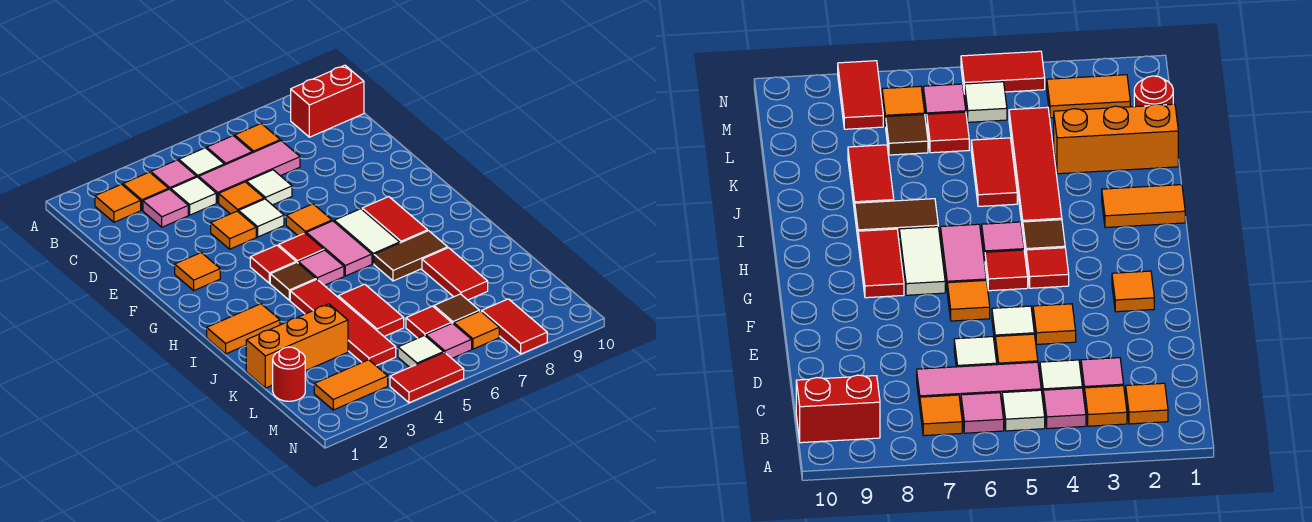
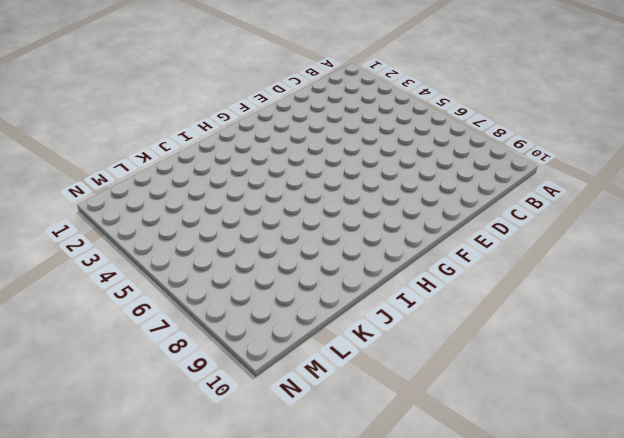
none -> orange tile B2 level 1
none -> orange tile B3 level 1
none -> pink tile B4 level 1
none -> white tile B5 level 1

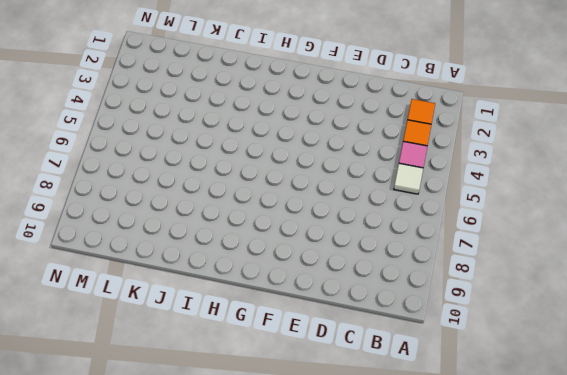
none -> pink tile B6 level 1
none -> orange tile B7 level 1
none -> red brick B9:B10 level 1
none -> pink tile C3 level 1

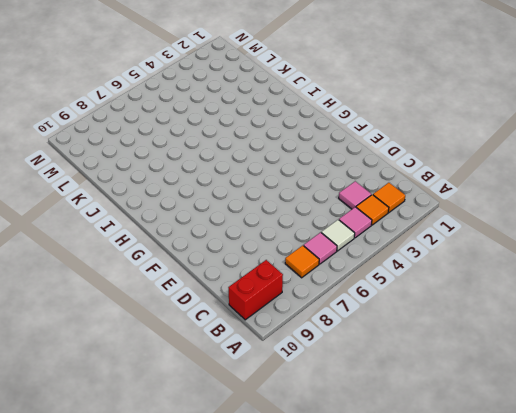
none -> white tile C4 level 1
none -> pink tile C5:C7 level 1
none -> orange tile D5 level 1
none -> white tile D6 level 1

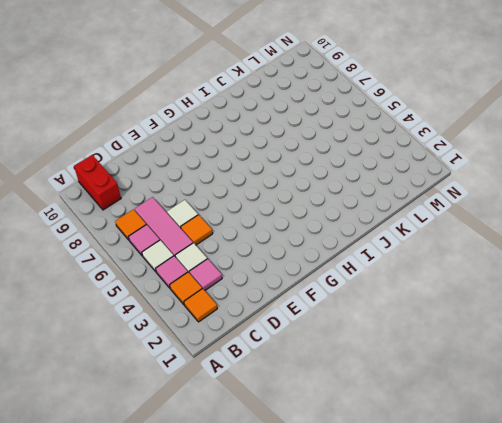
none -> orange tile E4 level 1
none -> white tile E5 level 1
none -> orange tile F2 level 1
none -> orange tile F6 level 1

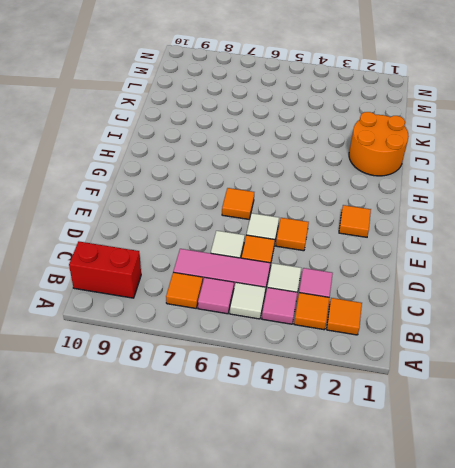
orange round brick I1:J2 level 1 -> orange tile I1:I2 level 1
none -> red tile G4 level 1
none -> red tile G5 level 1
none -> pink tile G6:H6 level 1
none -> white tile G7:H7 level 1

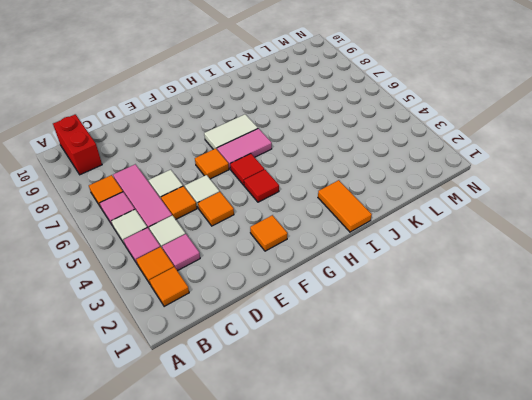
none -> red tile G8:H8 level 1
none -> brown tile H4 level 1
none -> pink tile H5 level 1
none -> red tile I4:L4 level 1

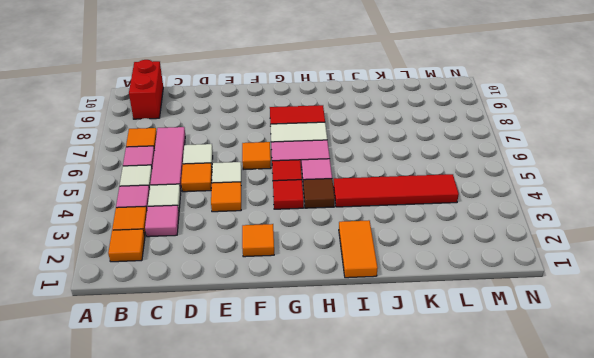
none -> brown tile I7:I8 level 1
none -> red tile J5:K5 level 1
none -> red tile J8:K8 level 1
none -> orange brick K1:K3 level 1

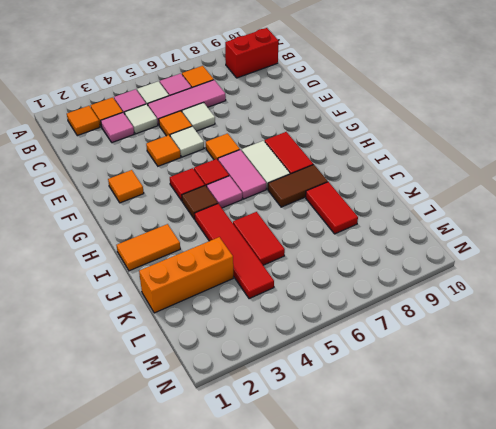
none -> red round brick L1 level 1
none -> red tile L6 level 1
none -> brown tile L7 level 1
none -> orange tile M2:M3 level 1

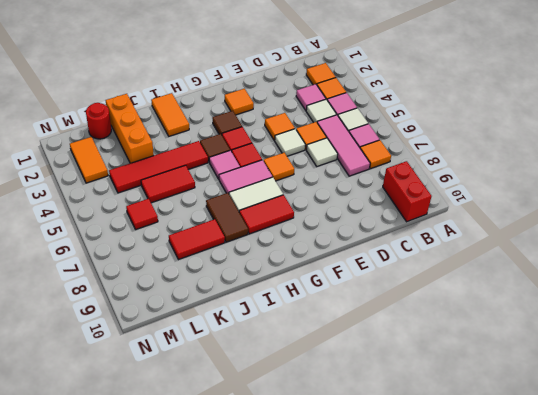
brown tile G3 level 1 -> brown tile L7 level 1
none -> white tile M5 level 1
none -> pink tile M6 level 1
none -> orange tile M7 level 1
none -> red tile M8:N8 level 1

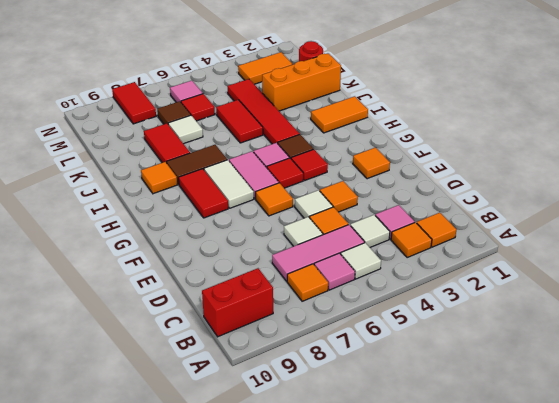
orange tile I9 level 1 -> orange tile M7 level 1
white tile K7 level 1 -> white tile M5 level 1
none -> pink tile B4 level 1
none -> red tile N4:N5 level 1

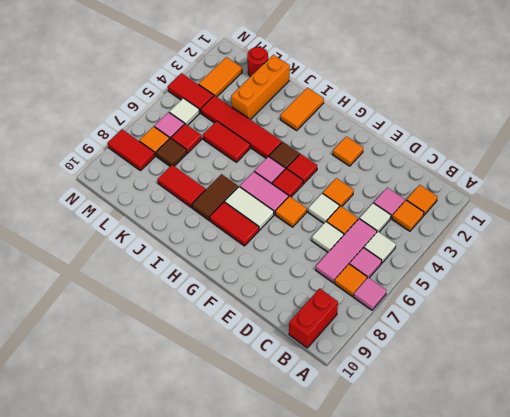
pink tile A7 level 1 -> pink tile B4 level 1
red tile M4:N4 level 1 -> red tile N4:N5 level 1

